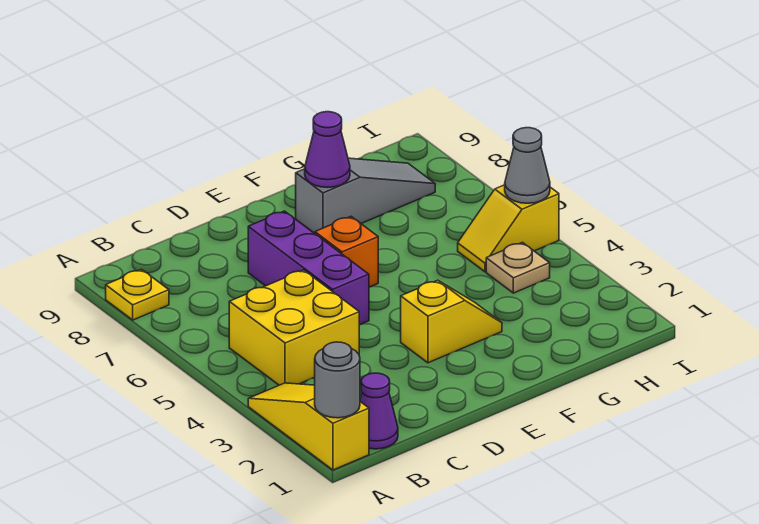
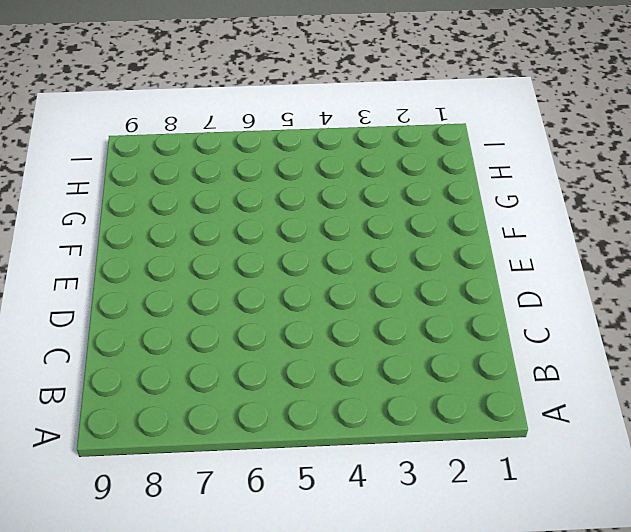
none -> yellow slope A1:A3 level 1 top 1
none -> yellow plate A8 level 1
none -> purple cone B1 level 1

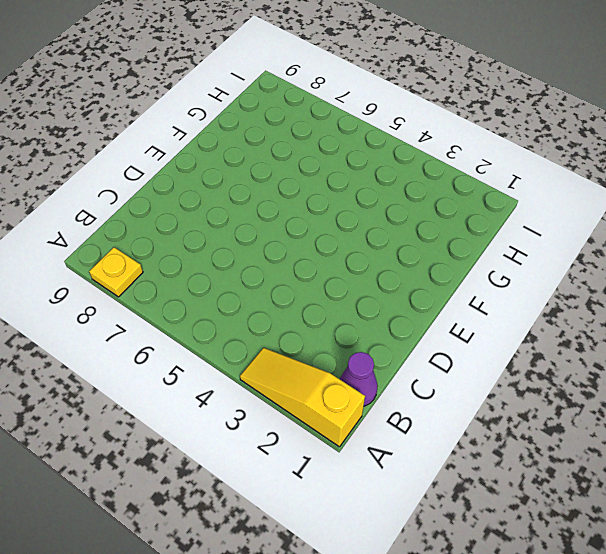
none -> yellow brick B4:C5 level 1
none -> purple brick D5:D7 level 1
none -> yellow slope E3:F3 level 1 top E

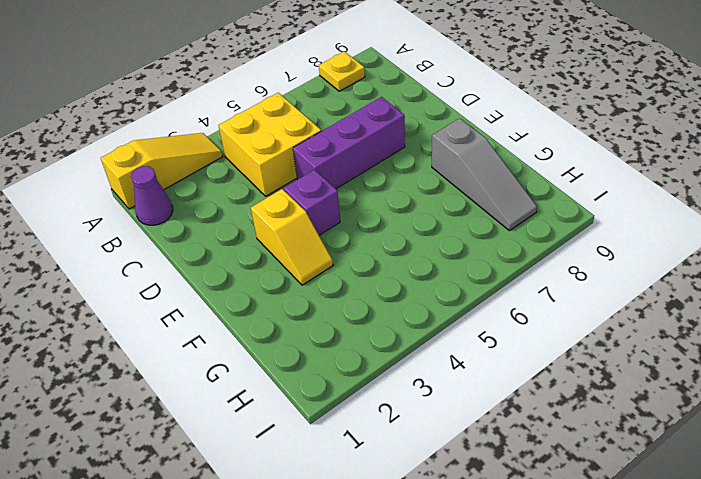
purple brick E4 level 1 -> none
none -> orange brick E6 level 1
none -> tan plate H4 level 1
none -> yellow slope H5:I5 level 1 top I

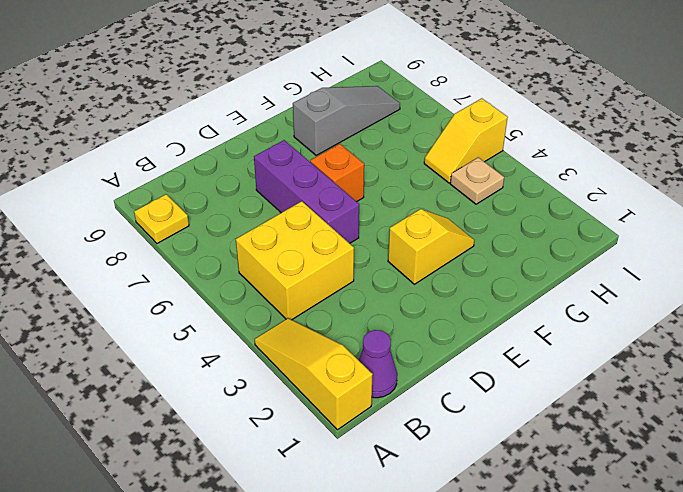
none -> grey round brick A1 level 2
none -> purple cone F8 level 2
none -> grey cone I5 level 2

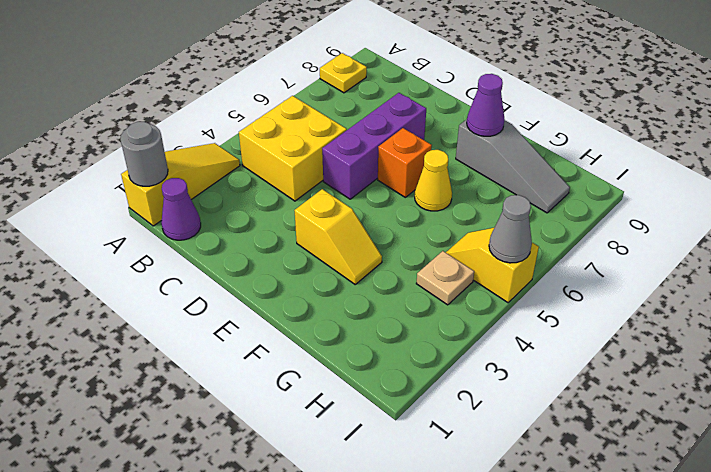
yellow cone F6 level 1 -> none

